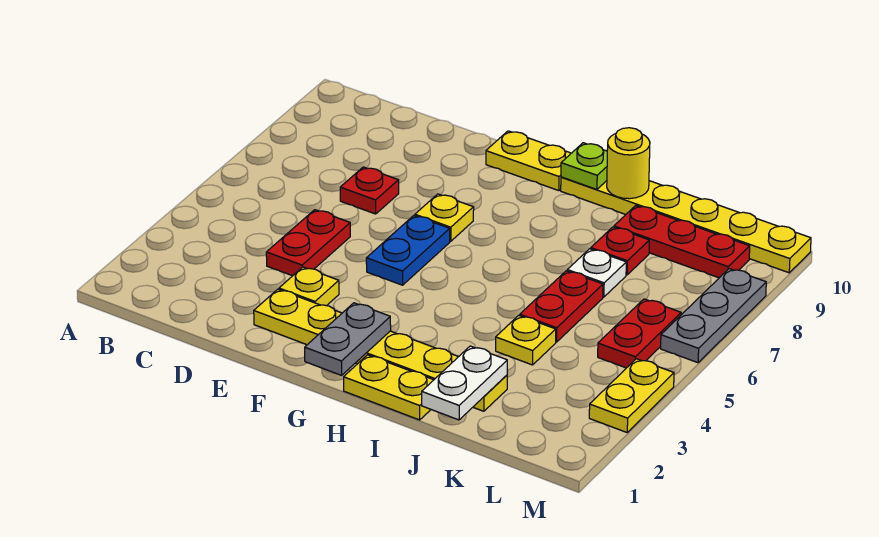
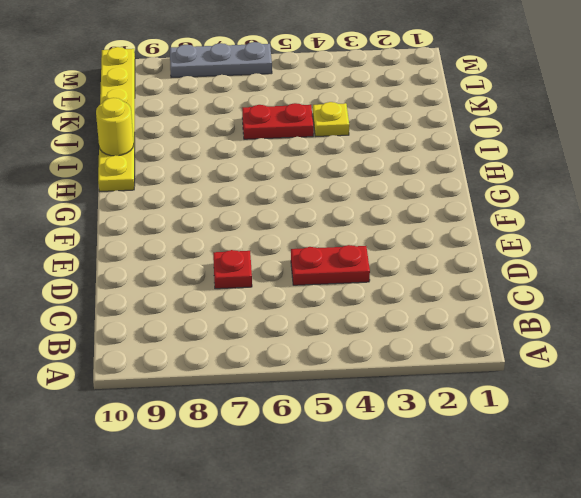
none -> yellow plate E2:J2 level 1
none -> yellow plate E3 level 1
none -> blue plate F5:F6 level 1

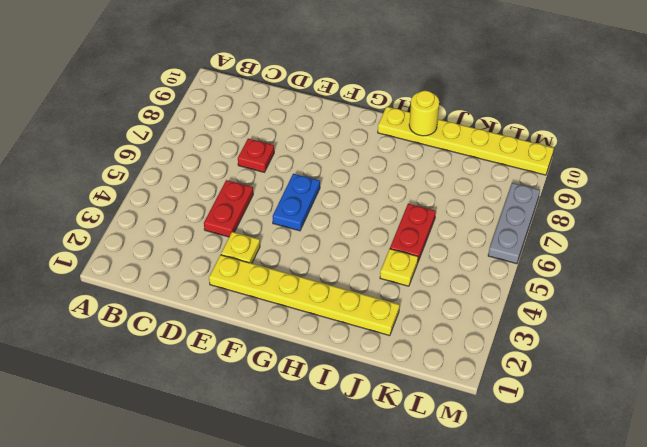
none -> yellow plate F7 level 1
none -> yellow plate F10:G10 level 1
none -> yellow plate H1:I1 level 1

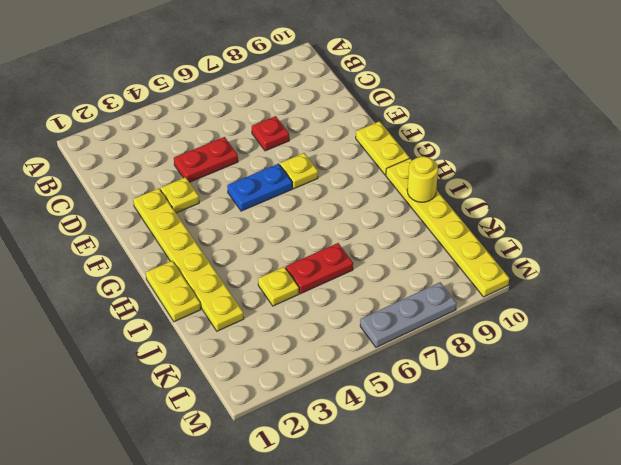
none -> white plate J7 level 1
none -> red plate J8 level 1
none -> red plate J9:L9 level 1

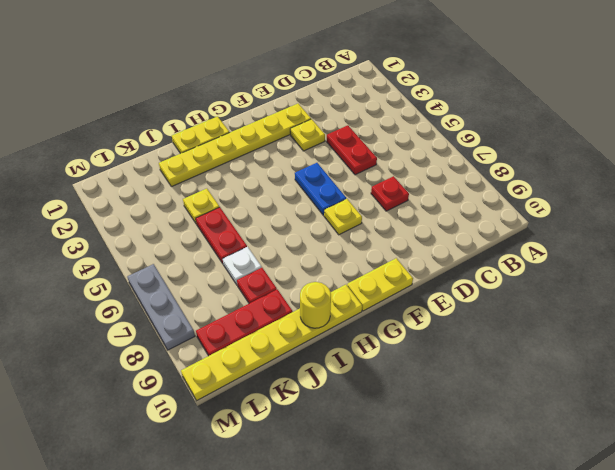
none -> red plate L5:L6 level 1
none -> yellow plate M3:M4 level 1
none -> grey plate G1:G2 level 2

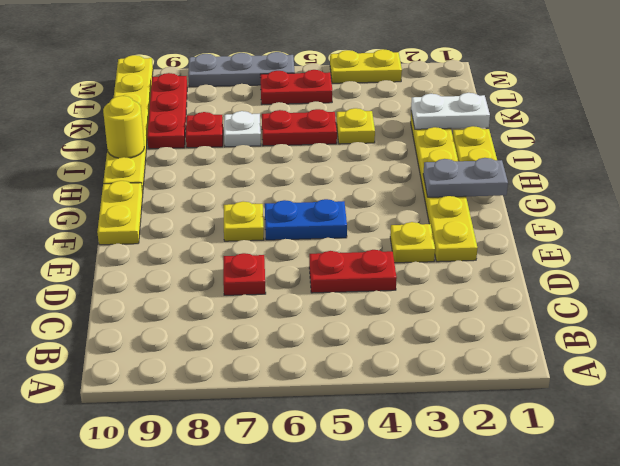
none -> lime plate H10 level 2

